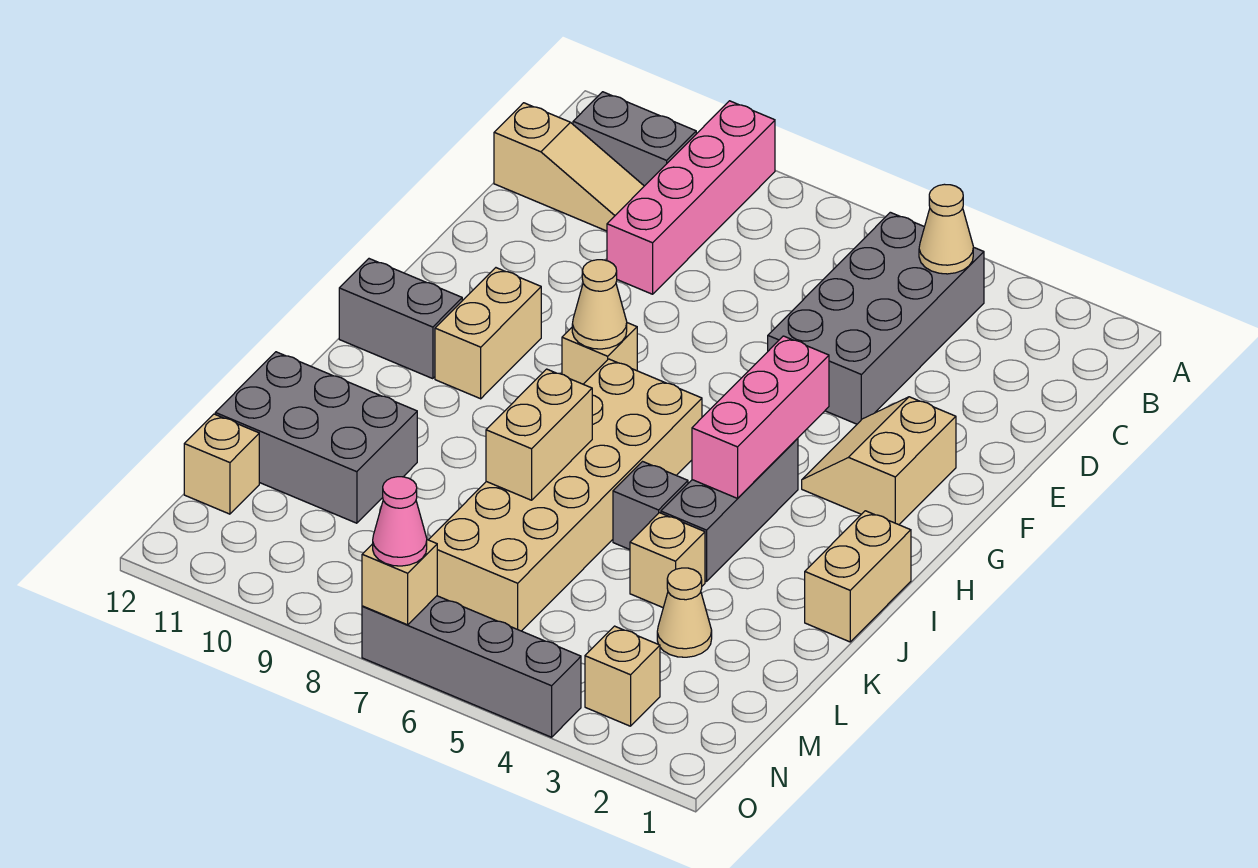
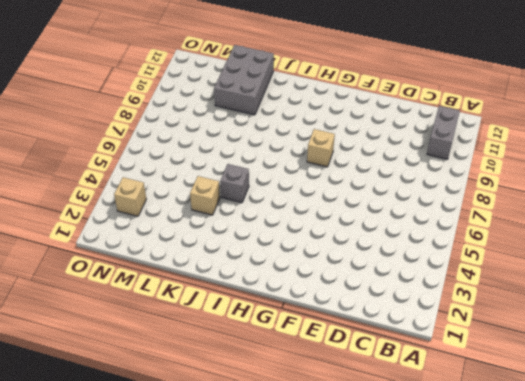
none -> pink brick A9:D9 level 1
none -> grey brick B4:E5 level 1
none -> tan slope C10:C12 level 1 top 12

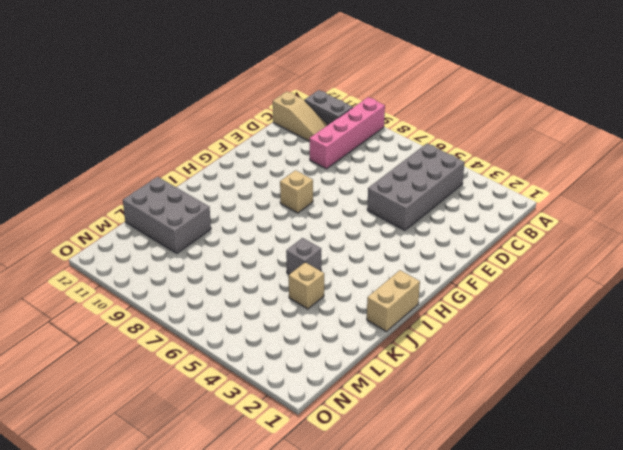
none -> tan slope F2:G3 level 1 top 2
none -> tan brick G10:H10 level 1
none -> grey brick H4:J4 level 1

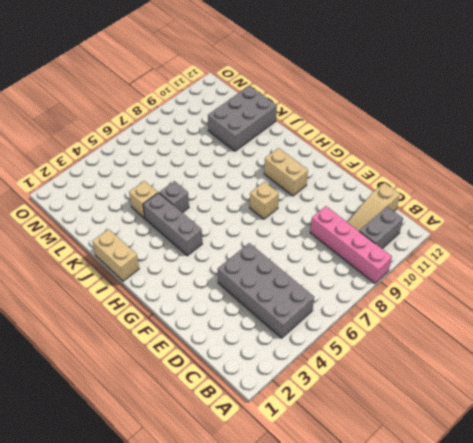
none -> tan slope F2:G3 level 1 top 2
none -> tan brick H6:M7 level 1
none -> grey brick H11:H12 level 1

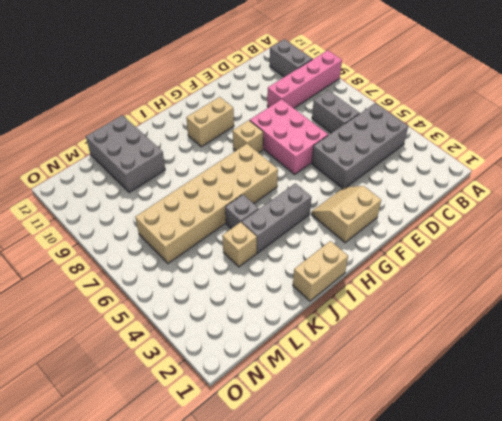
grey brick C6:C7 level 1 -> grey brick H11:H12 level 1
pink brick E6:F8 level 1 -> none
none -> tan slope C10:C12 level 1 top 12
none -> tan cone L3 level 1
none -> tan brick M12 level 1

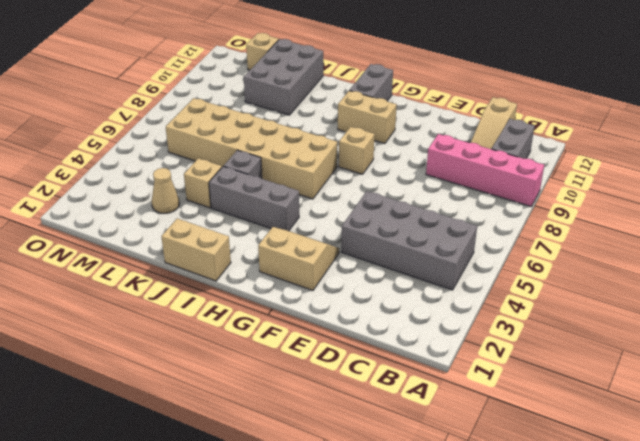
none -> tan brick N3 level 1
none -> grey brick O4:O7 level 1
none -> tan cone B4 level 2

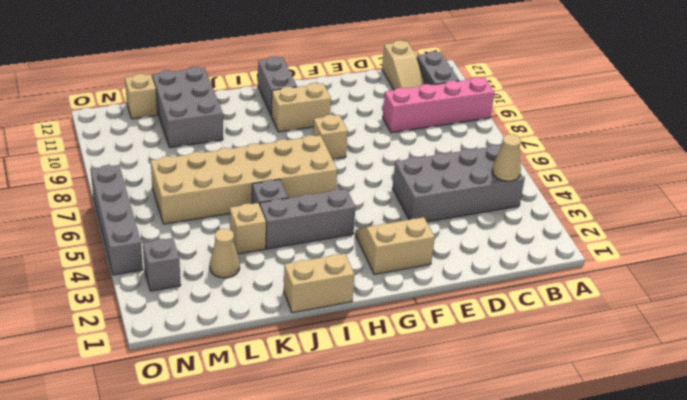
grey brick N3 level 1 -> tan brick N3 level 1
none -> pink brick G4:I4 level 2
none -> tan cone G8 level 2
none -> tan brick J7:K7 level 2

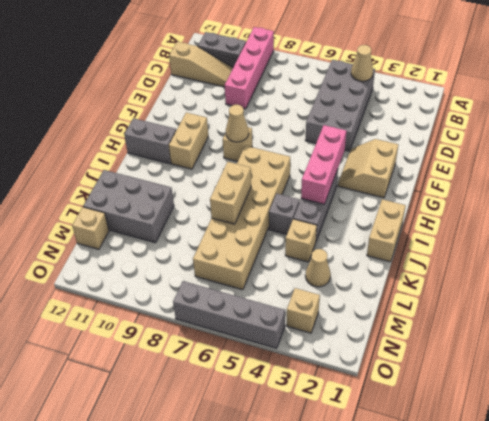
none -> tan brick O7 level 2
none -> pink cone O7 level 3

